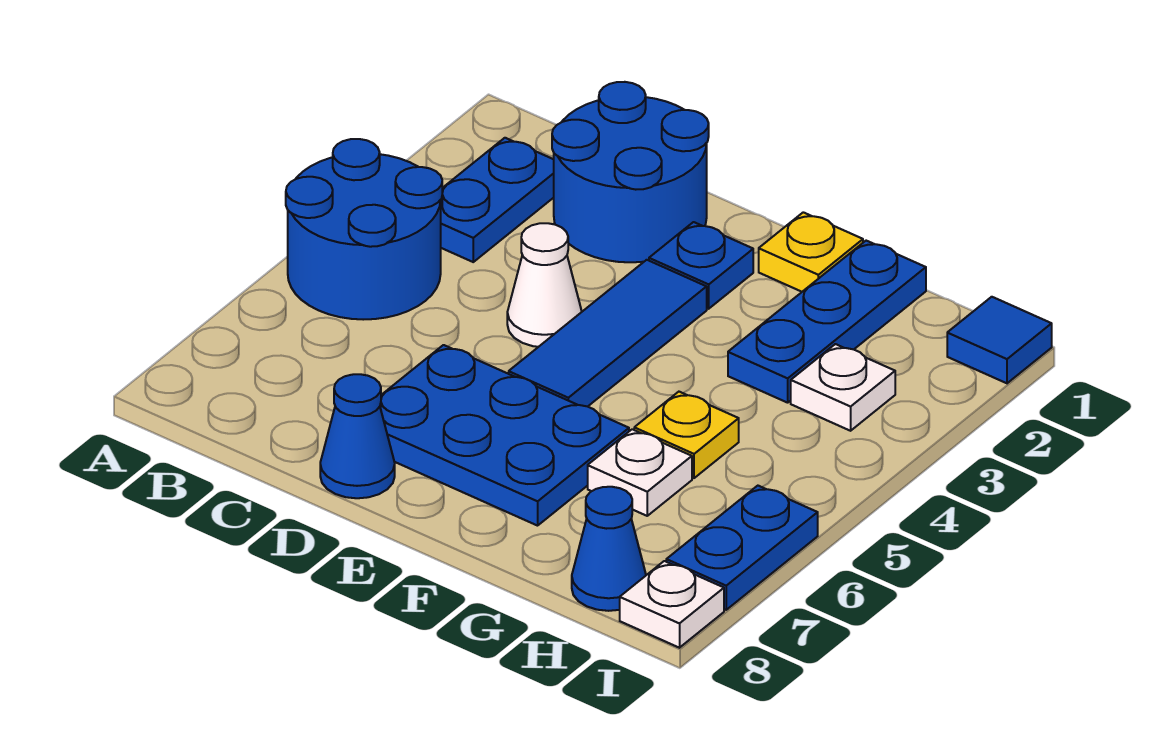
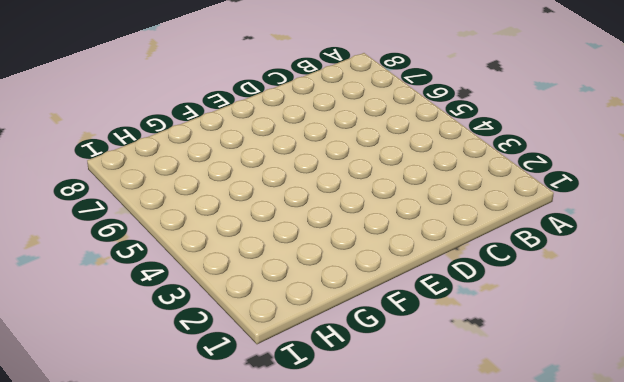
none -> blue round brick A4:B5 level 1
none -> blue plate B2:B3 level 1
none -> blue round brick C1:D2 level 1

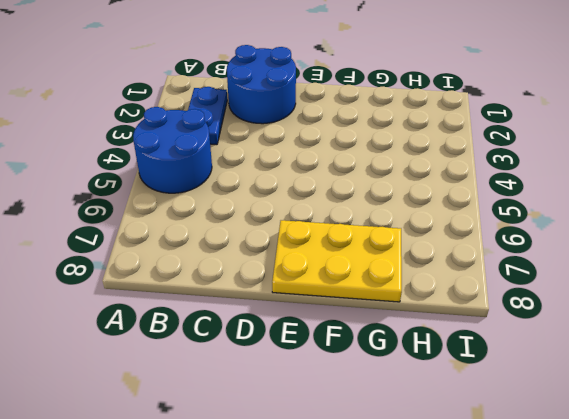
yellow plate E7:G8 level 1 -> blue plate D6:F7 level 1
none -> white cone D4 level 1
none -> blue cone D8 level 1
none -> blue plate E2 level 1

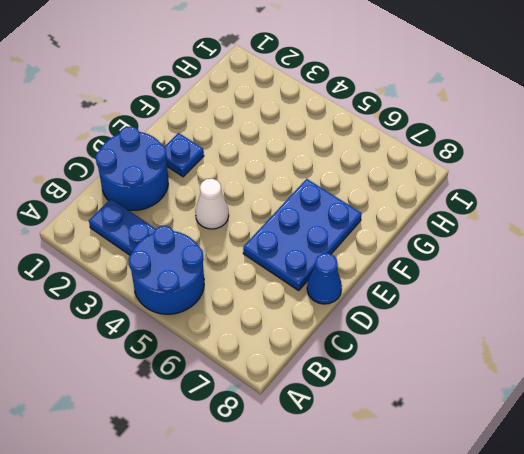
none -> blue tile E3:E5 level 1
none -> yellow plate F1 level 1
none -> blue plate G1:G3 level 1

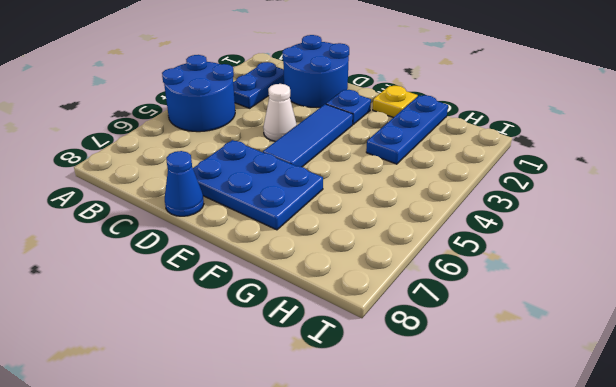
none -> yellow plate G5 level 1
none -> white plate G6 level 1
none -> white plate H3 level 1

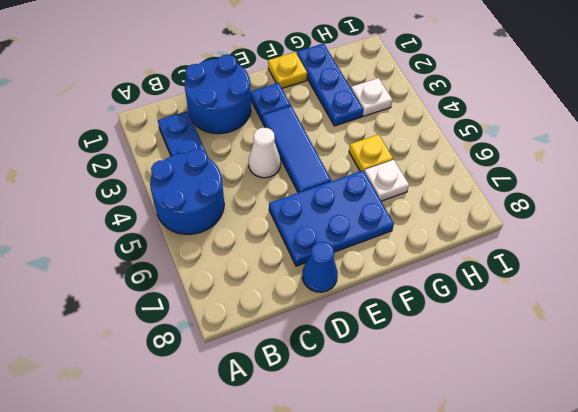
none -> blue cone H8 level 1
none -> blue tile I1 level 1
none -> blue plate I6:I7 level 1

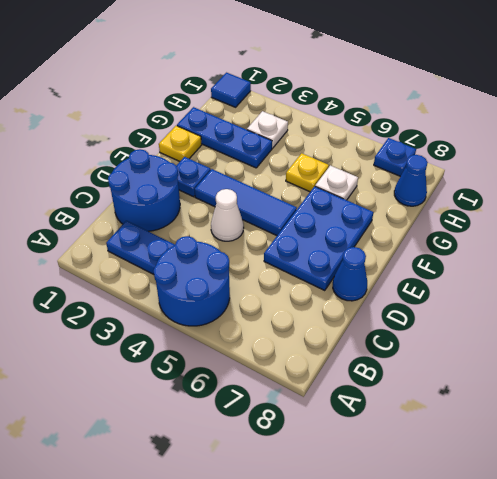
blue plate I7 level 1 -> blue plate I6:I7 level 1
none -> white plate I8 level 1

